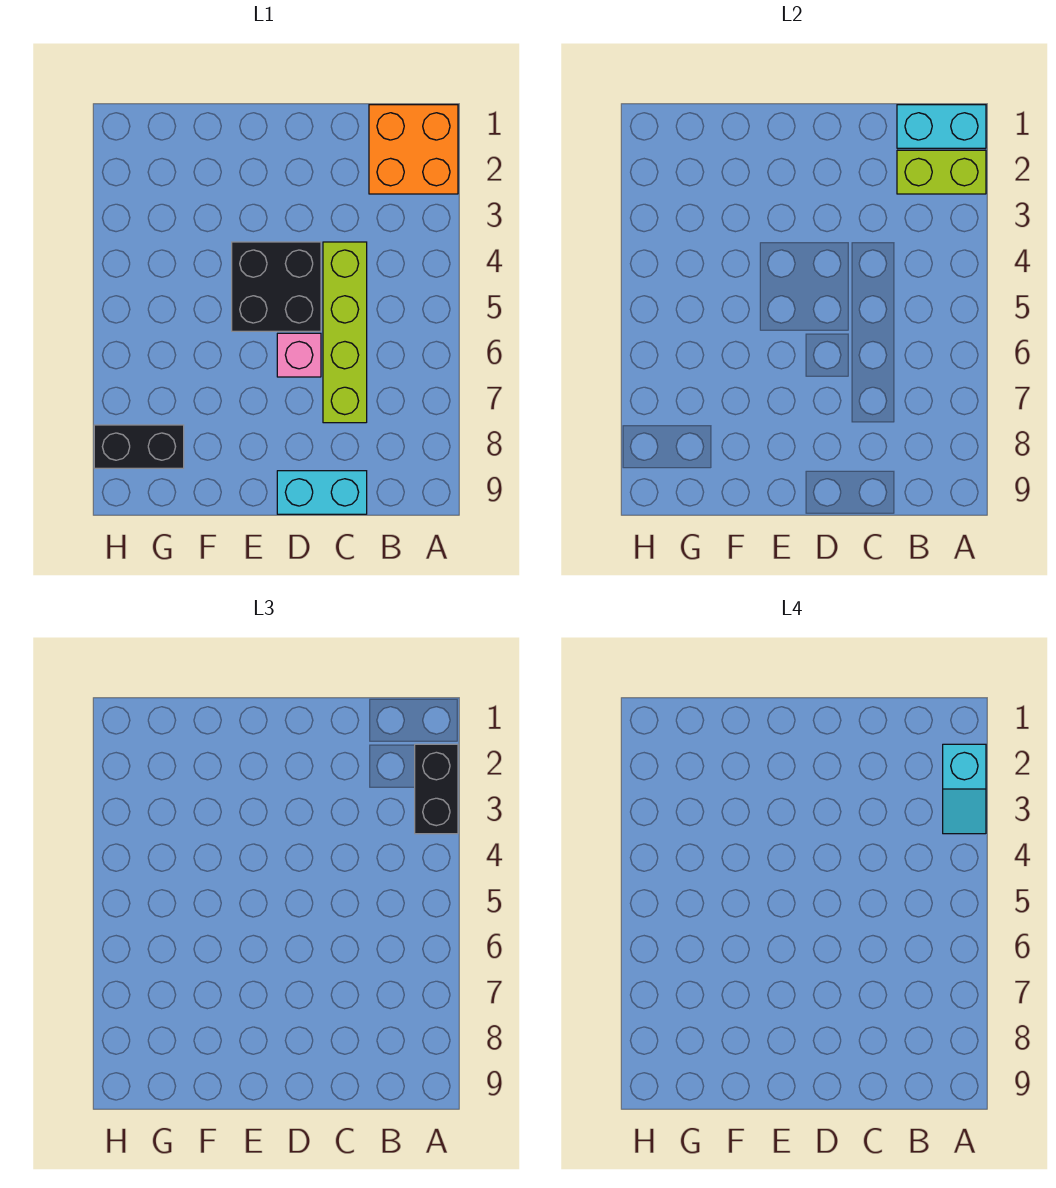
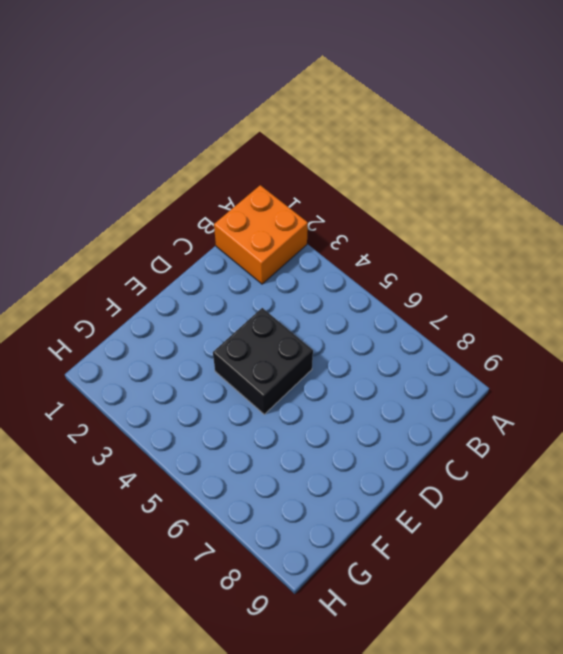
none -> lime brick C4:C7 level 1
none -> cyan brick C9:D9 level 1

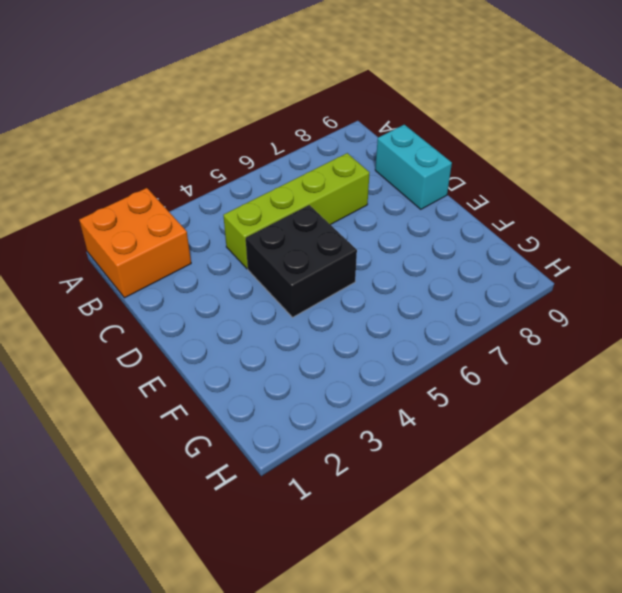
none -> pink brick D6 level 1
none -> black brick G8:H8 level 1

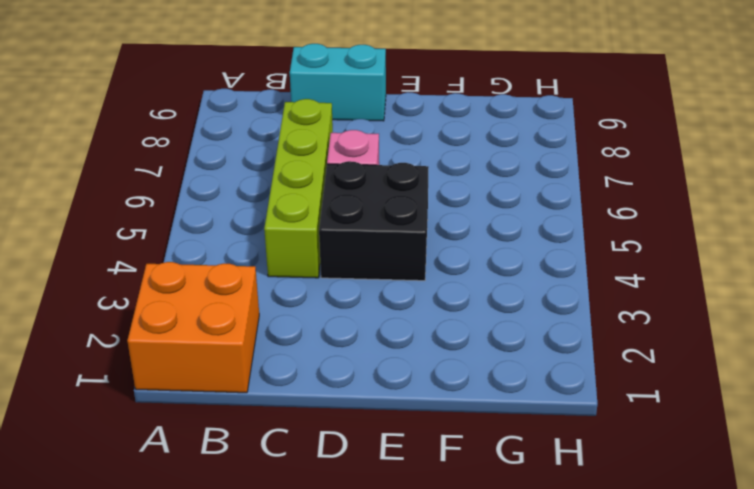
none -> black brick G8:H8 level 1
none -> cyan brick A1:B1 level 2

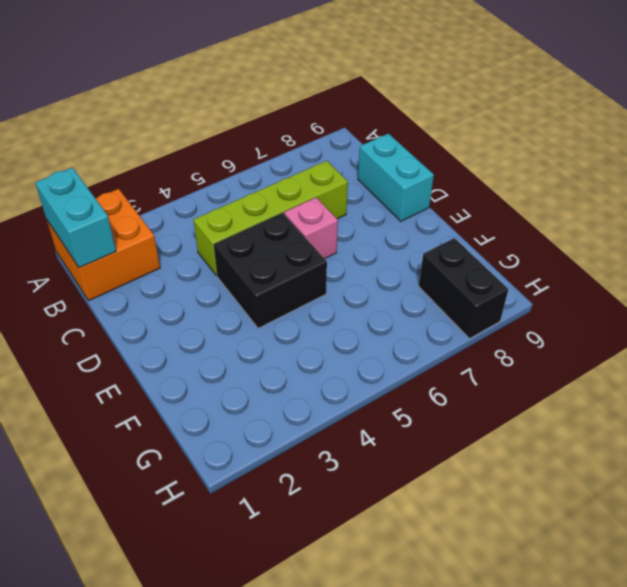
none -> lime brick A2:B2 level 2
none -> black brick A2:A3 level 3

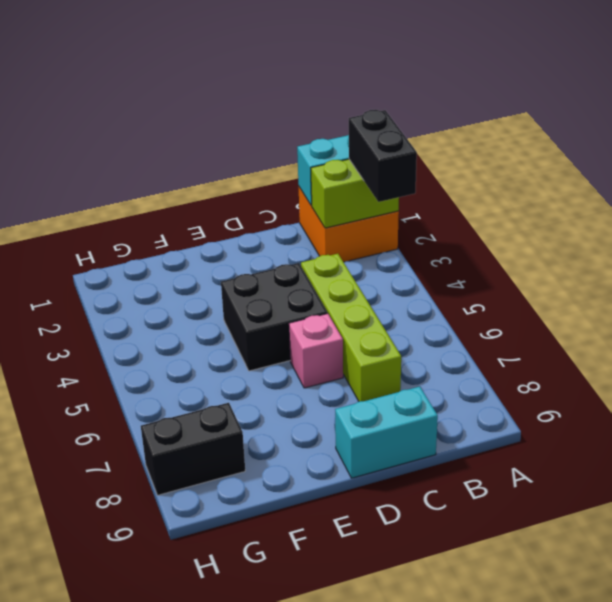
none -> cyan slope A2:A3 level 4 top 2

